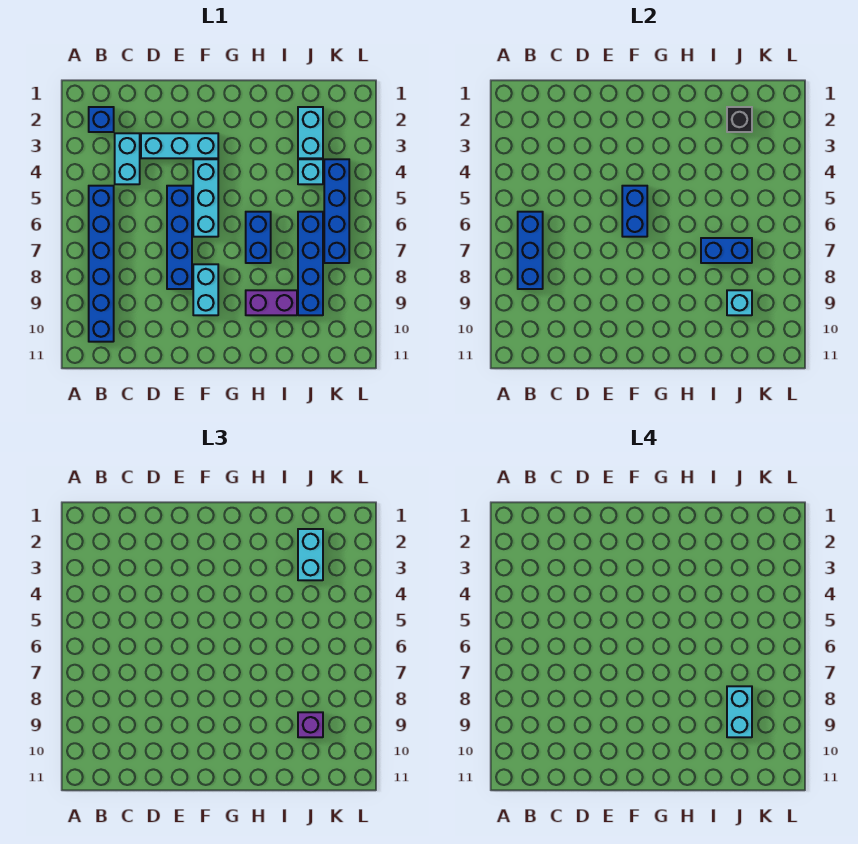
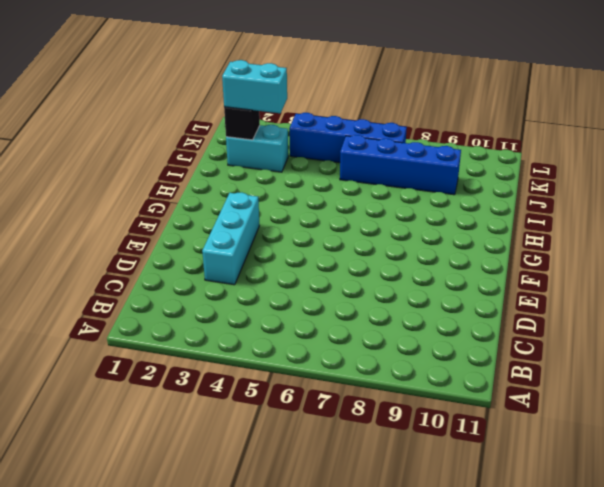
none -> blue brick B2 level 1
none -> blue brick B5:B10 level 1
none -> cyan brick C3:C4 level 1

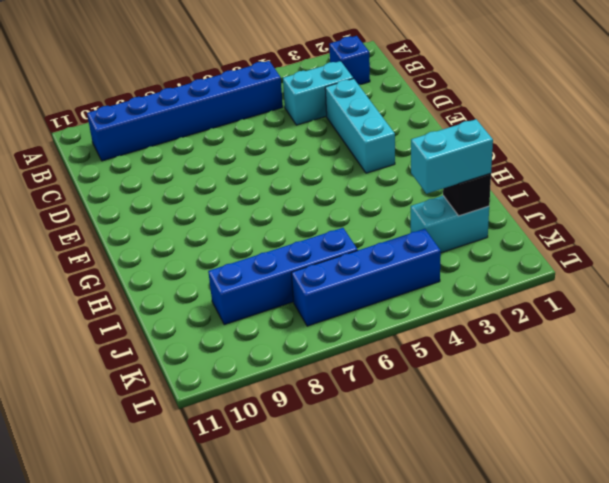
none -> blue brick E5:E8 level 1
none -> cyan brick F4:F6 level 1
none -> cyan brick F8:F9 level 1

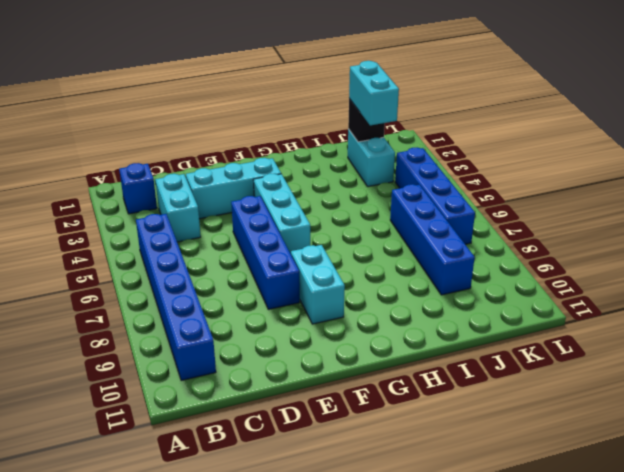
none -> blue brick H6:H7 level 1
none -> purple brick H9:I9 level 1
none -> cyan brick J4 level 1

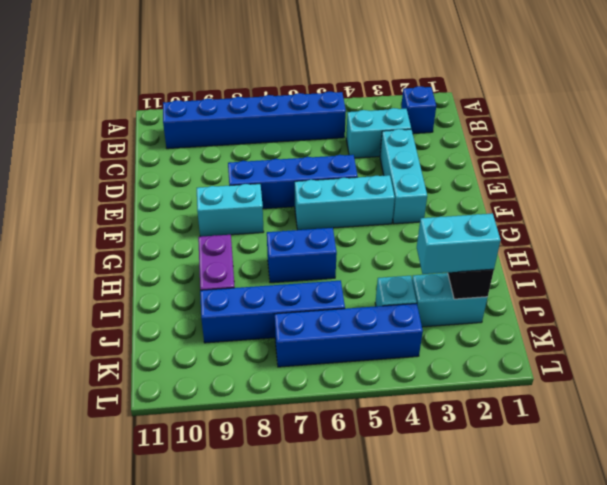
none -> blue brick B6:B8 level 2
none -> blue brick F5:F6 level 2
none -> blue brick I7:J7 level 2

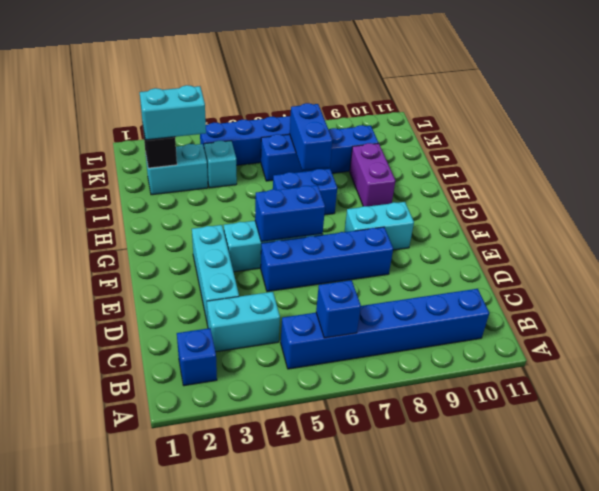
blue brick B6 level 2 -> blue brick B6:B8 level 2
none -> cyan brick J9 level 2
none -> purple brick J9 level 3
none -> cyan brick J8:J9 level 4

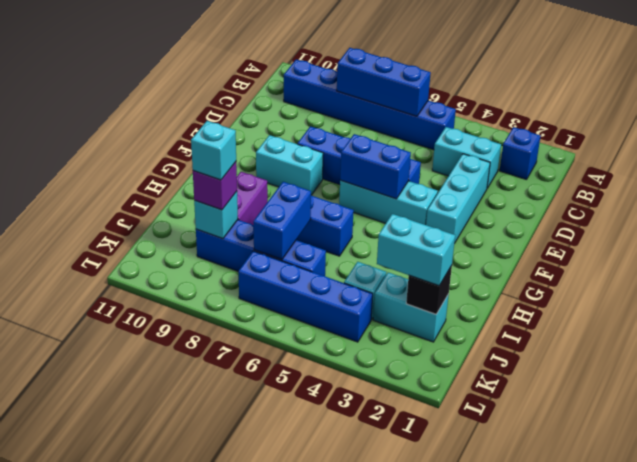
cyan brick J9 level 4 -> cyan brick J8:J9 level 4

